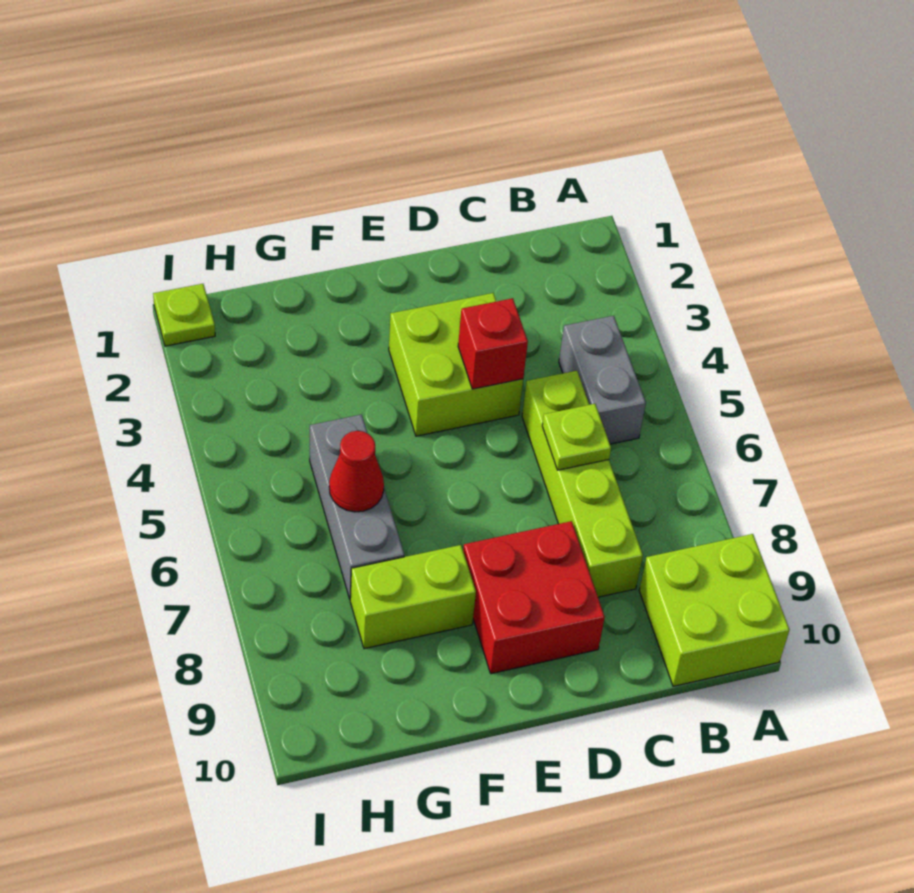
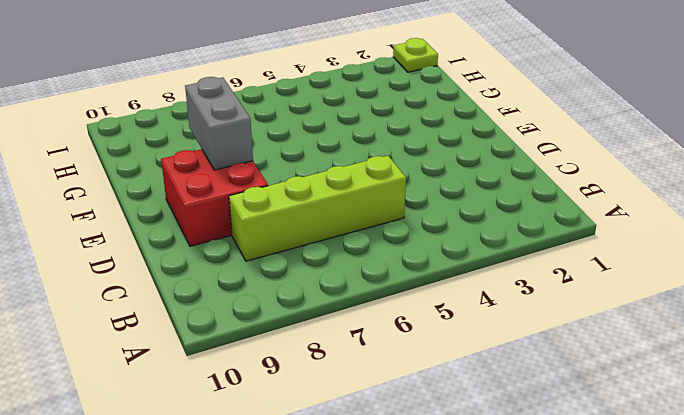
grey brick E8:F8 level 2 -> grey brick B4:B5 level 1
none -> lime brick A9:B10 level 1
none -> lime brick D3:E4 level 1

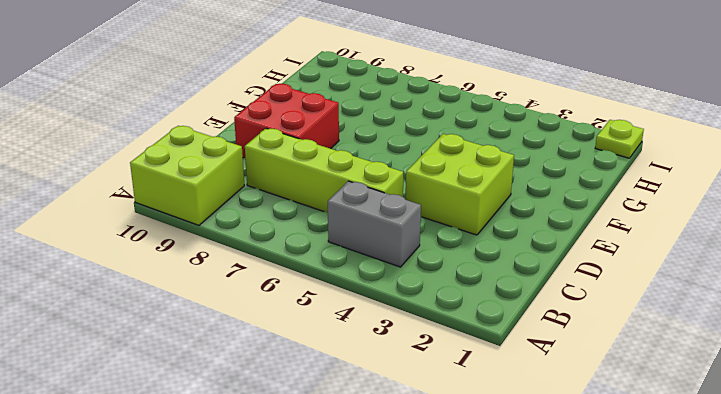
none -> lime brick F8:G8 level 1
none -> grey brick G5:G7 level 1

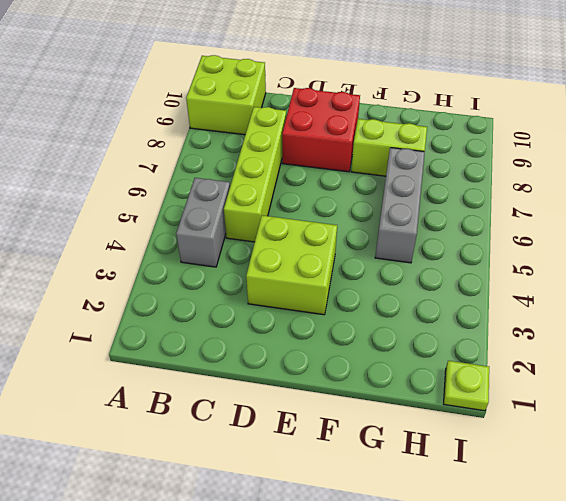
none -> lime plate C6 level 2
none -> red brick D4 level 2

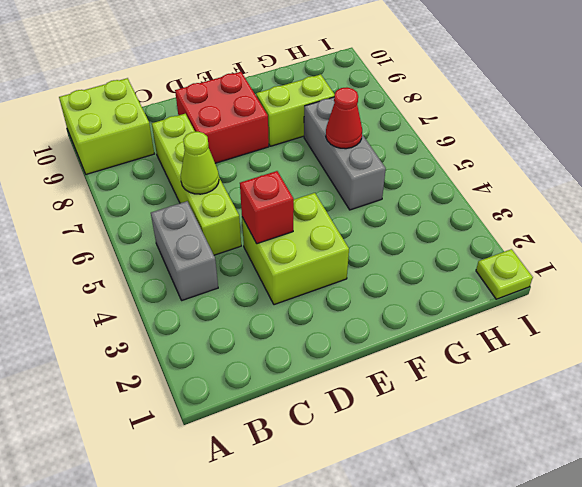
lime cone C6 level 2 -> lime plate C6 level 2

